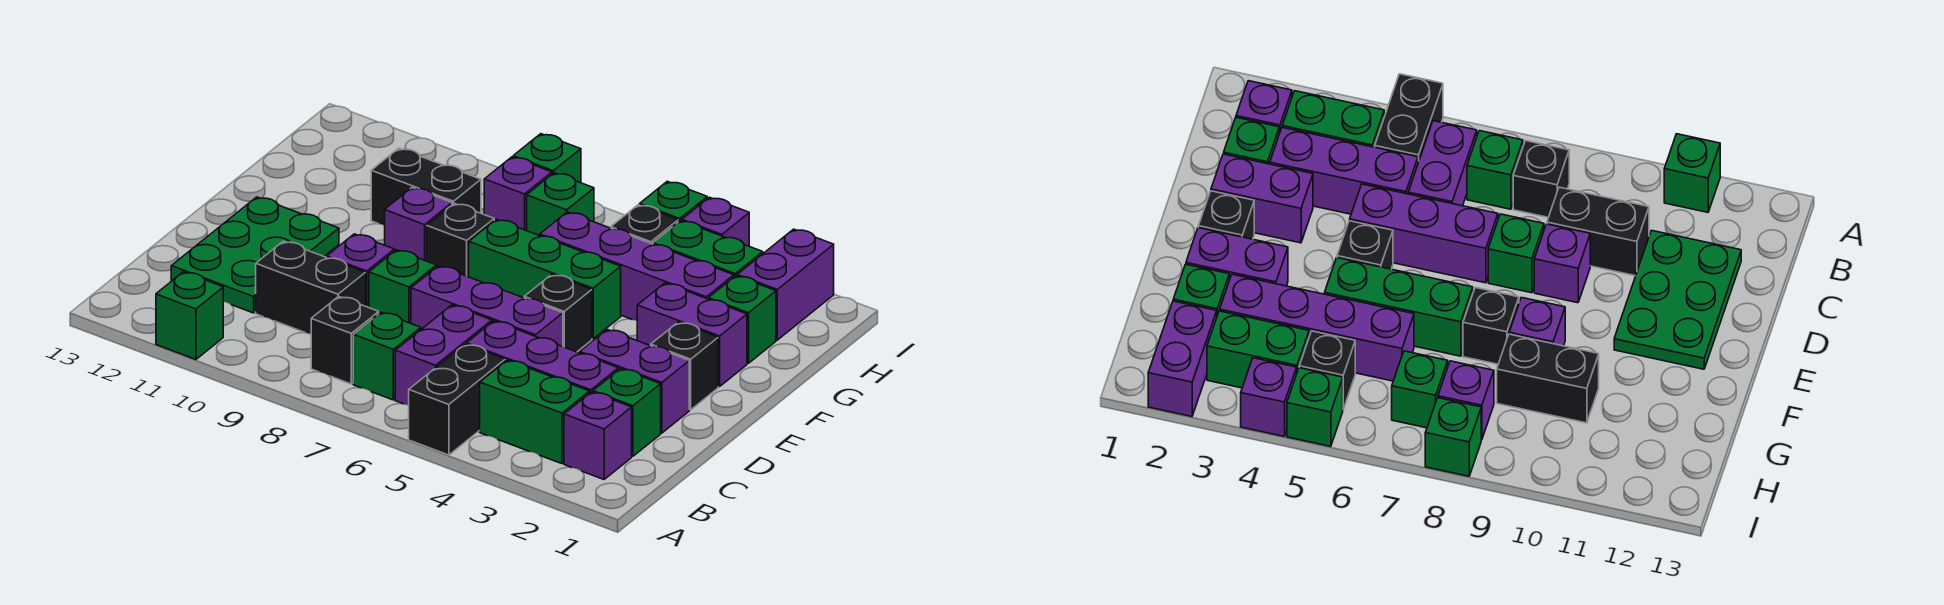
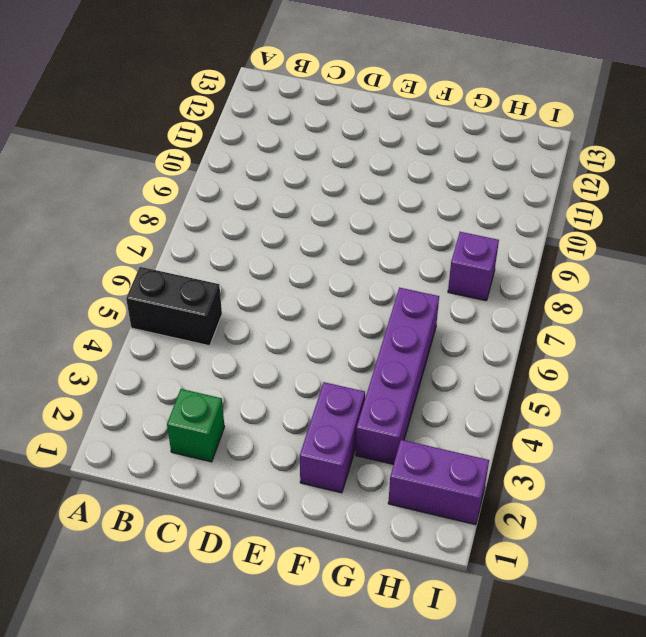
none -> green brick A11 level 1
none -> purple brick B2 level 1
none -> green brick B3:B4 level 1
none -> purple brick B6:C6 level 1

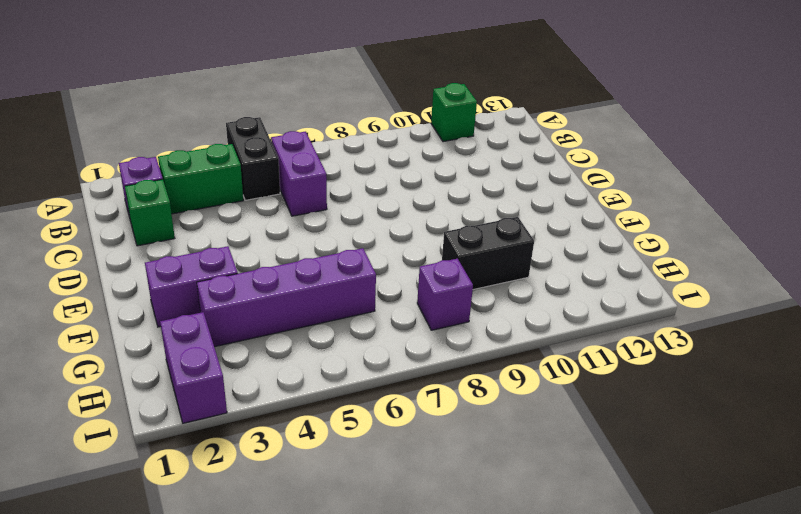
none -> green brick B7 level 1
none -> black brick B8 level 1
none -> purple brick C3:C5 level 1
none -> black brick C9:C10 level 1

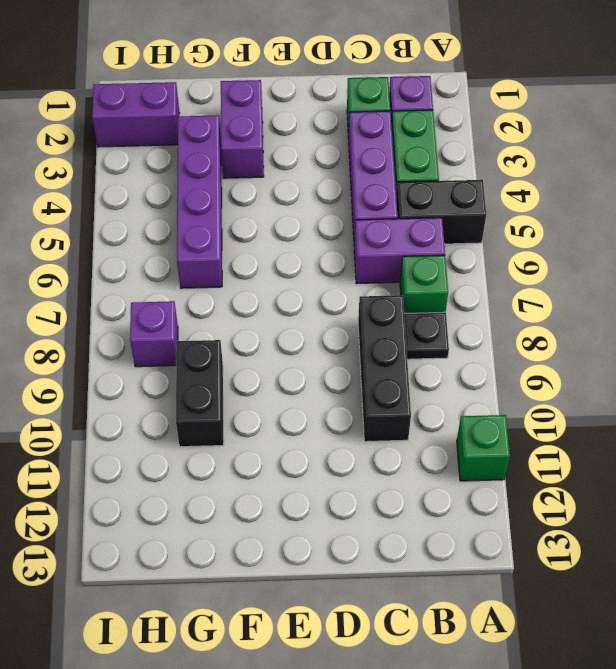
black plate B8 level 1 -> black brick B8 level 1
black brick C8:C10 level 1 -> black brick C9:C10 level 1
none -> green plate C11:E12 level 1
none -> purple brick D2:D3 level 1
none -> purple brick D5:D7 level 1
none -> green brick D8 level 1

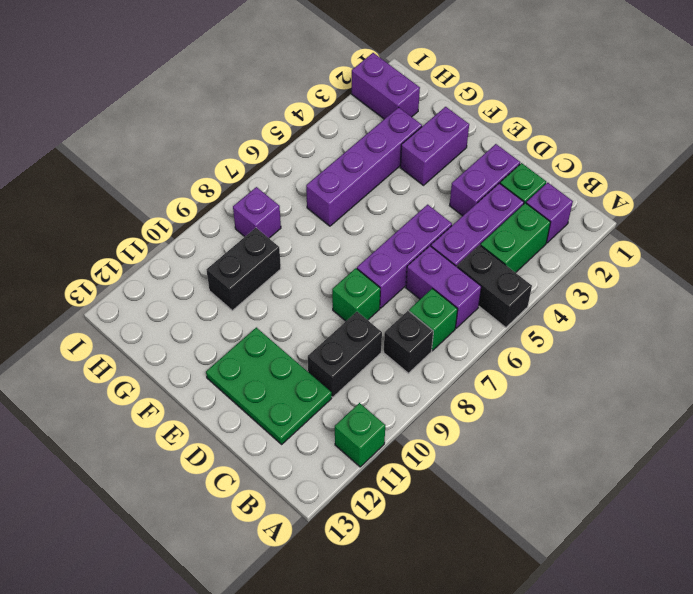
none -> purple brick D9 level 1
none -> black brick E2 level 1
none -> black brick E5 level 1
none -> green brick F5:F7 level 1

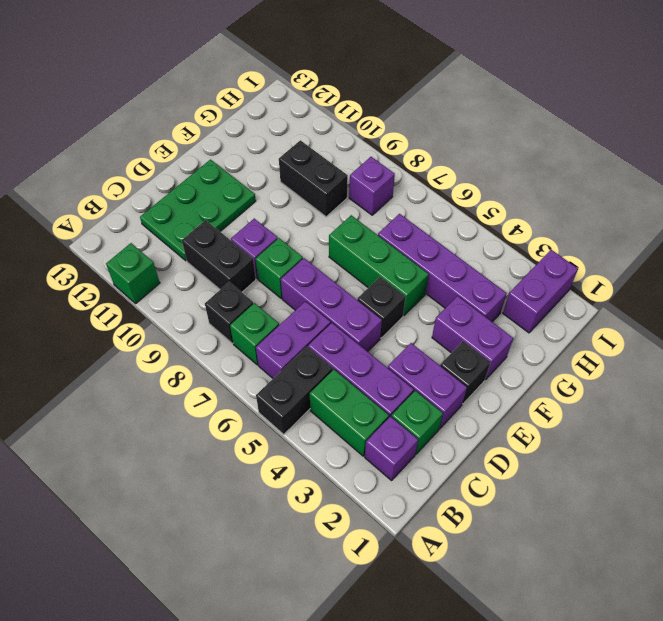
none -> black brick F8 level 1
none -> purple brick F9 level 1
none -> green brick G2 level 1
none -> green brick H3:H4 level 1

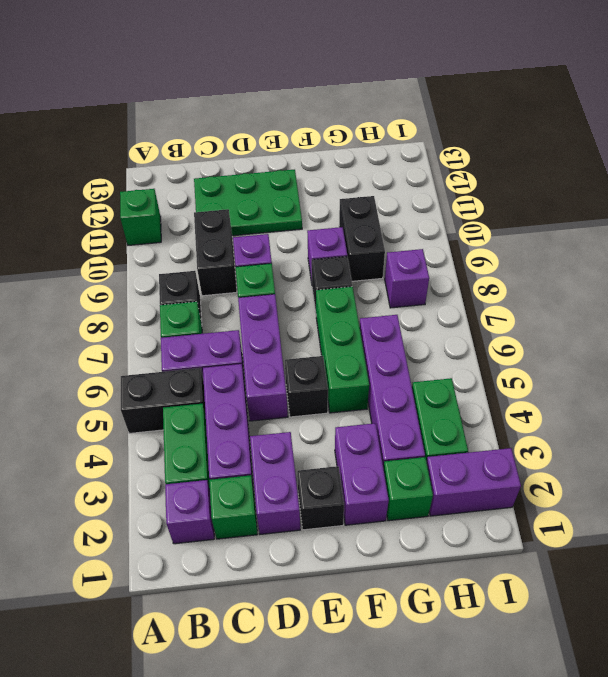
none -> black brick H5 level 1
none -> green brick H7 level 1
none -> purple brick I4 level 1
none -> green brick I5 level 1

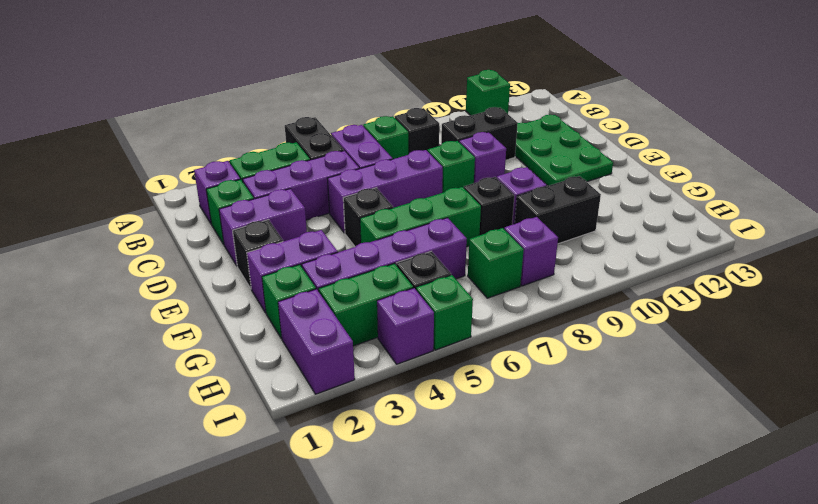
none -> green brick I8 level 1

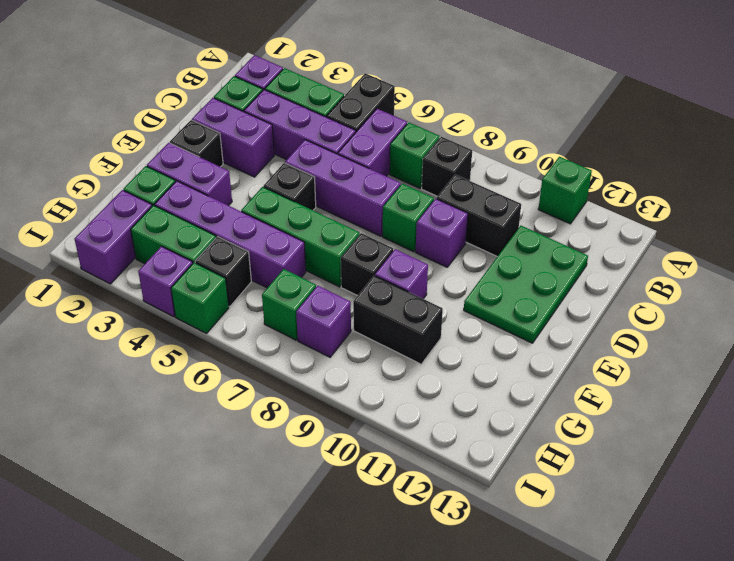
none -> green brick I8 level 1

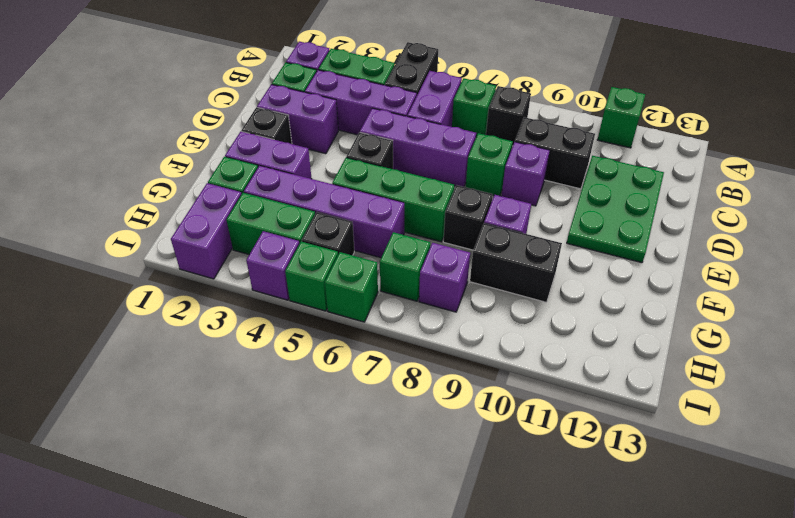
green brick I6 level 1 -> green brick I8 level 1

